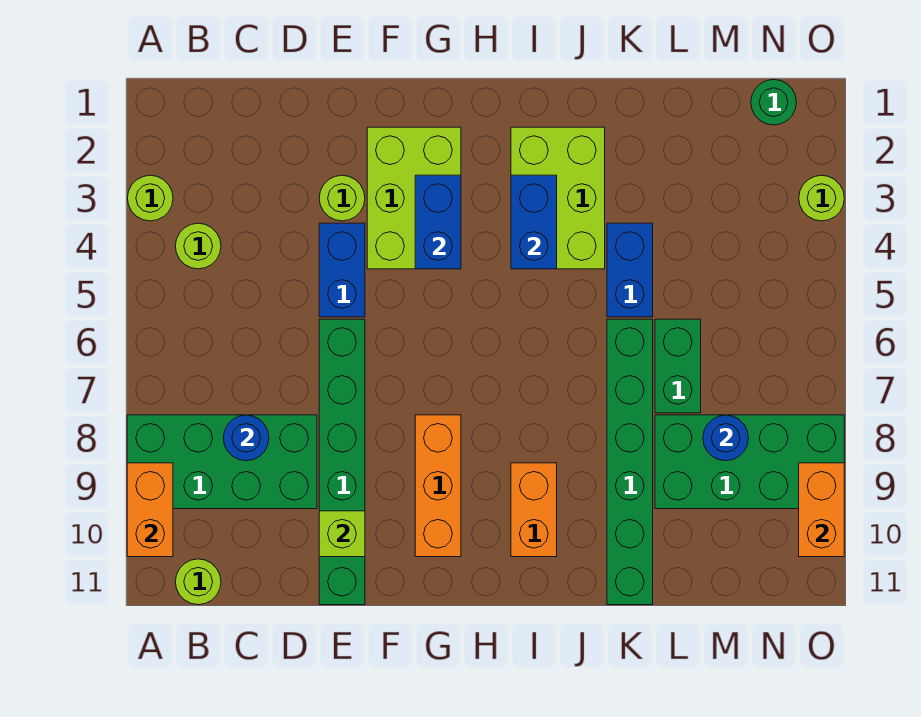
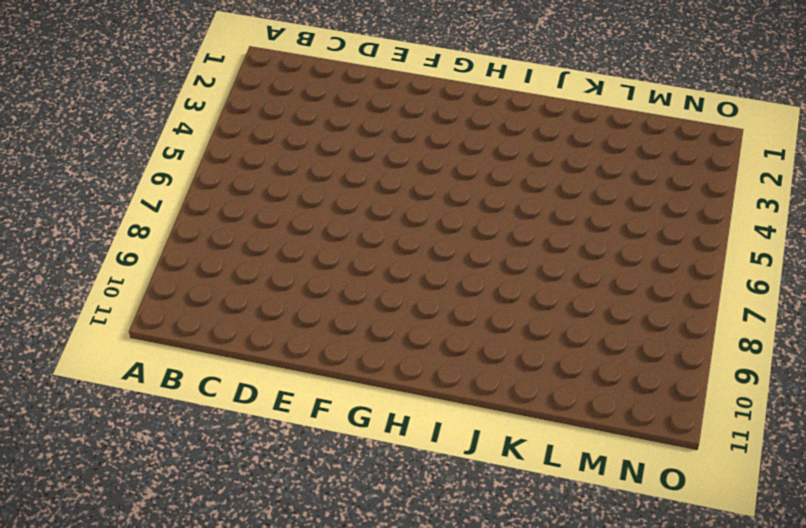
none -> lime round brick A3 level 1
none -> green brick A8:D9 level 1
none -> lime round brick B4 level 1

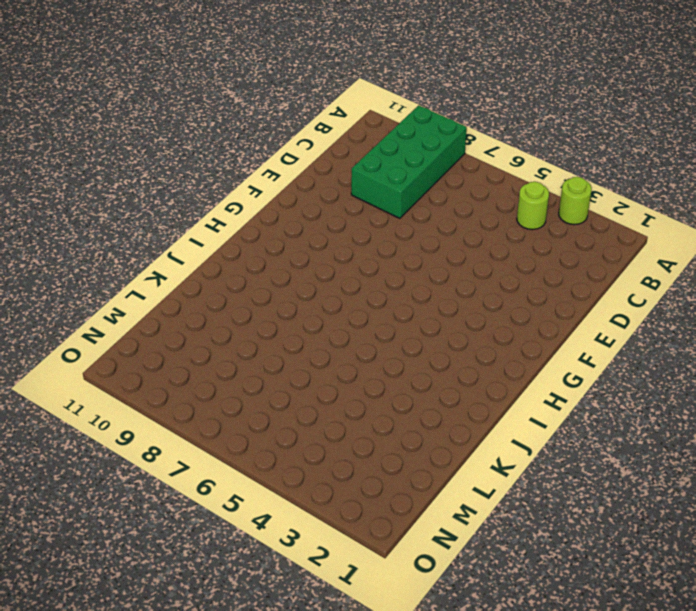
none -> lime round brick B11 level 1
none -> lime round brick E3 level 1
none -> blue brick E4:E5 level 1

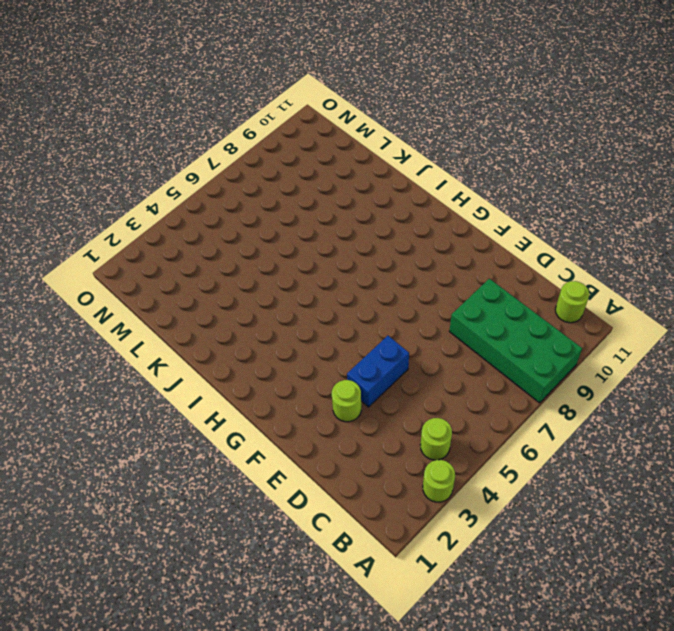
none -> green brick E6:E11 level 1
none -> lime brick F2:G4 level 1
none -> orange brick G8:G10 level 1

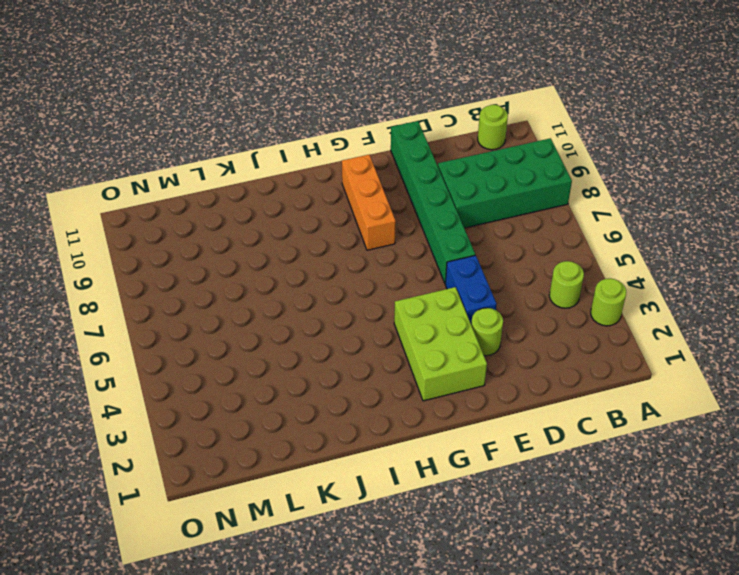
none -> lime brick I2:J4 level 1
none -> orange brick I9:I10 level 1
none -> blue brick K4:K5 level 1

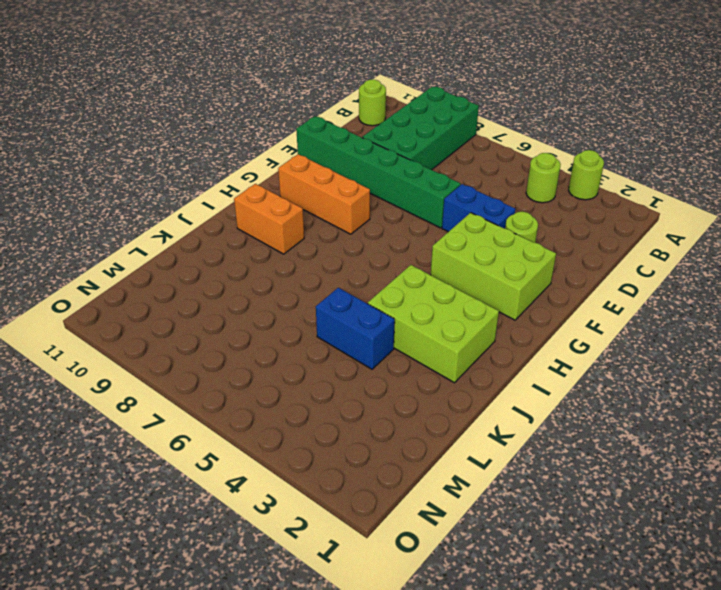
none -> green brick K6:K11 level 1
none -> green brick L6:L7 level 1
none -> green brick L8:O9 level 1

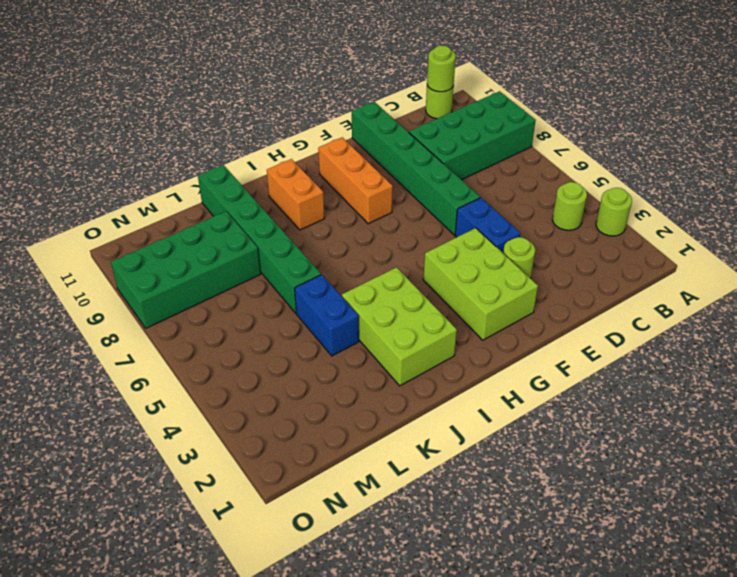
lime round brick B11 level 2 -> lime round brick O3 level 1
none -> green brick L6:L7 level 1
none -> green round brick N1 level 1
none -> orange brick A9:A10 level 2

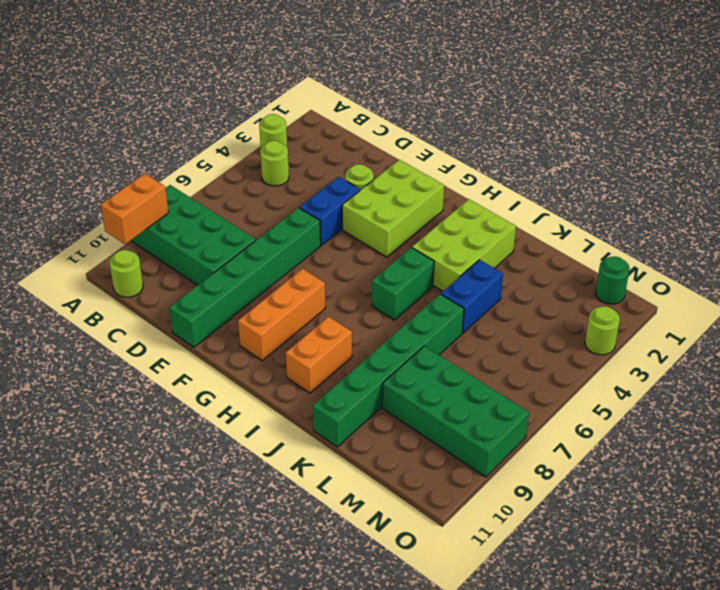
green brick I5:I6 level 1 -> green brick L6:L7 level 1
none -> blue round brick C8 level 2
none -> lime brick E10 level 2
none -> blue brick G3:G4 level 2

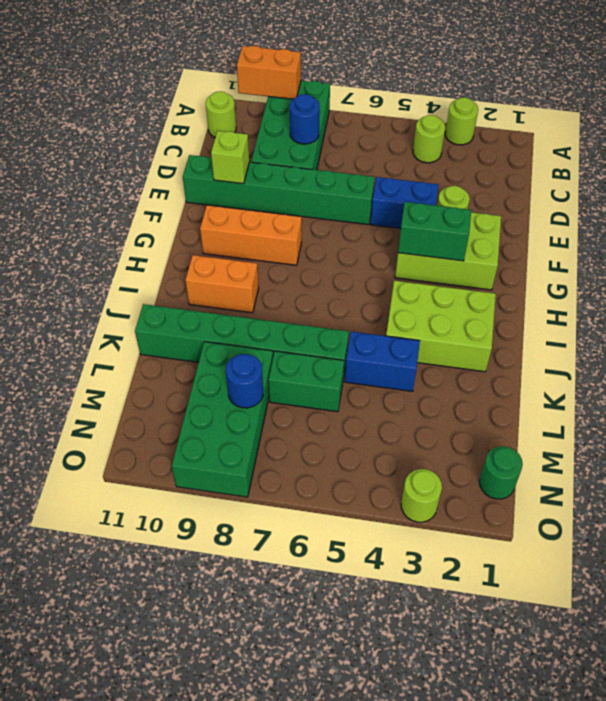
green brick G3:G4 level 2 -> blue brick G3:G4 level 2
none -> blue brick I3:I4 level 2
none -> orange brick O9:O10 level 2

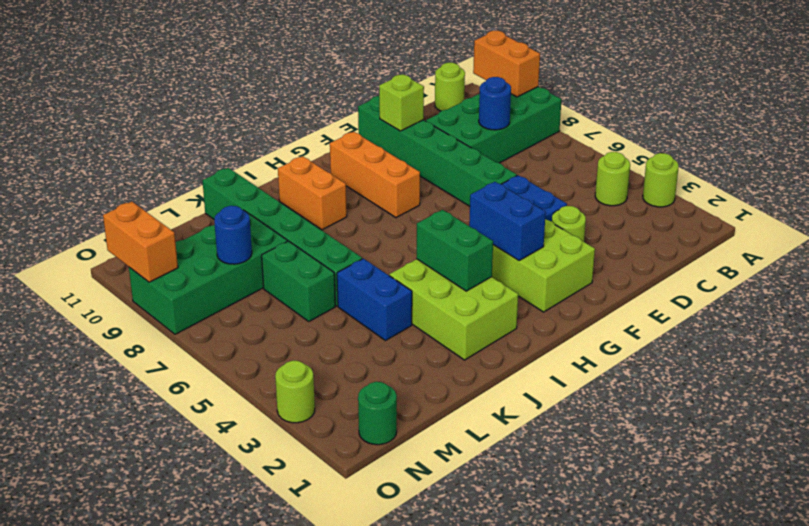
green brick I3:I4 level 2 -> blue brick I3:I4 level 2

